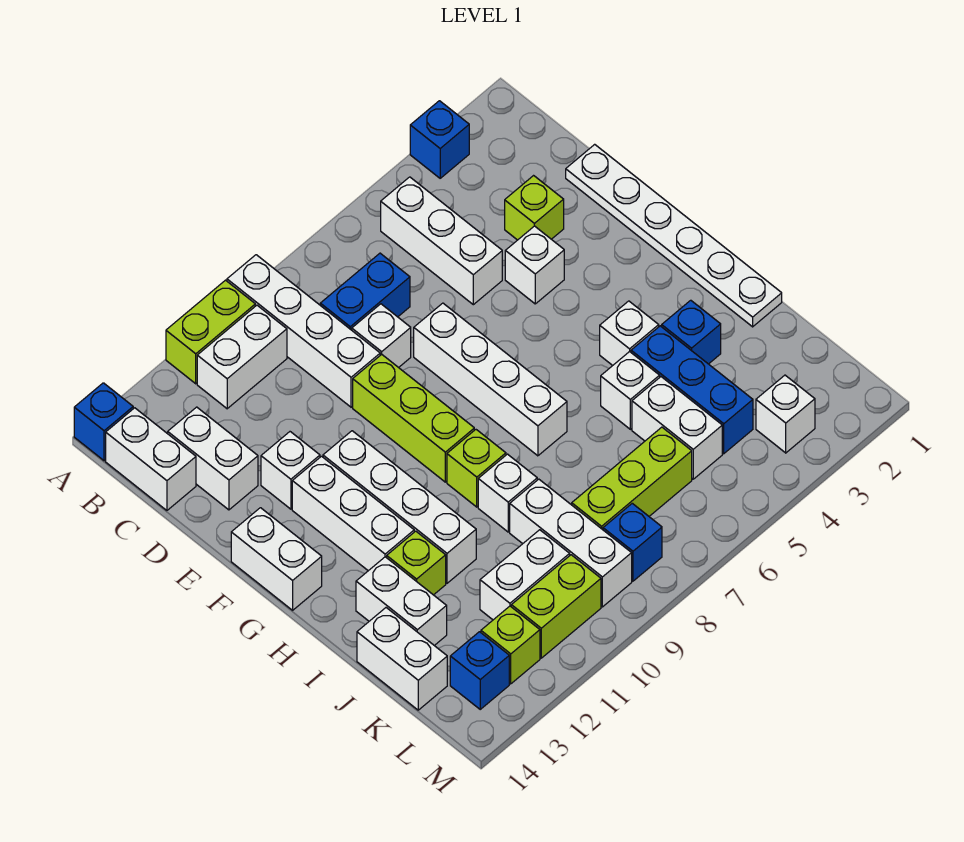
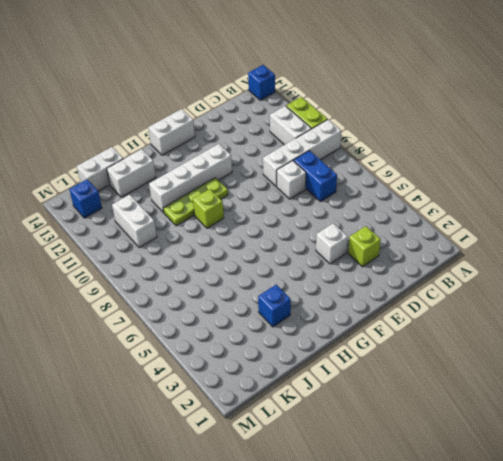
lime plate G10:I10 level 1 -> none
none -> blue brick A3 level 1
none -> white brick B5:D5 level 1
none -> white brick B14:C14 level 1
none -> white brick C13:D13 level 1

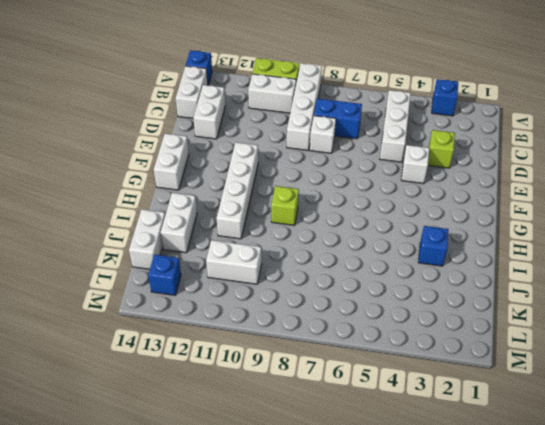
none -> white plate D1:I1 level 1
none -> white brick E7:H7 level 1
none -> lime brick E9:G9 level 1
none -> white brick E12 level 1

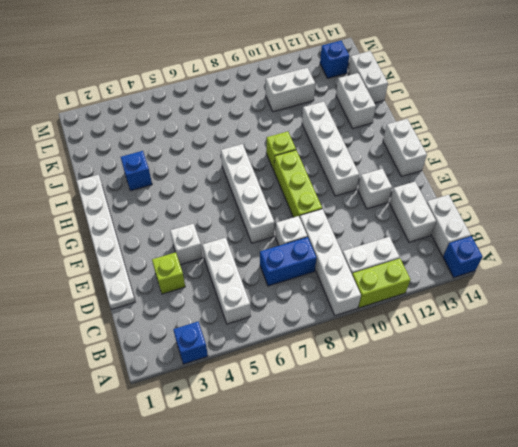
none -> white brick F12:H12 level 1
none -> white brick H4 level 1
none -> blue brick I4:K4 level 1
none -> white brick I5 level 1

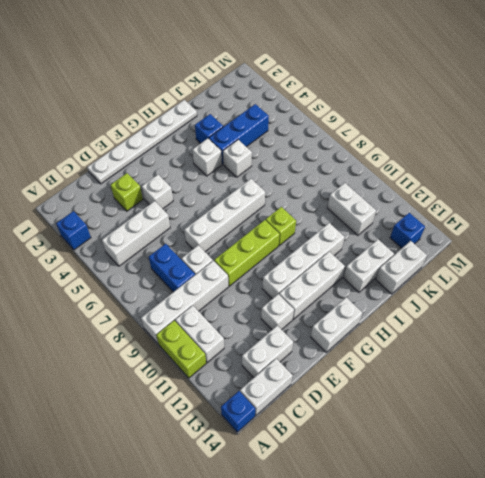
none -> white brick I9 level 1
none -> lime brick I12 level 1
none -> white brick J5:K5 level 1
none -> white brick J9:L9 level 1

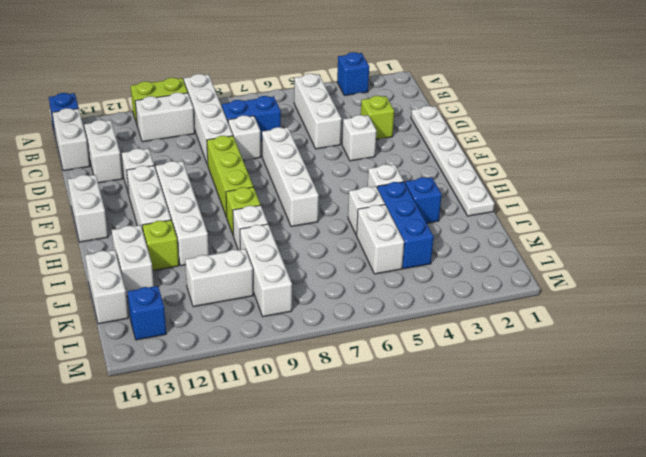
none -> lime brick K6:K8 level 1
none -> white brick L3 level 1
none -> blue brick L8 level 1
none -> lime brick L10:L11 level 1

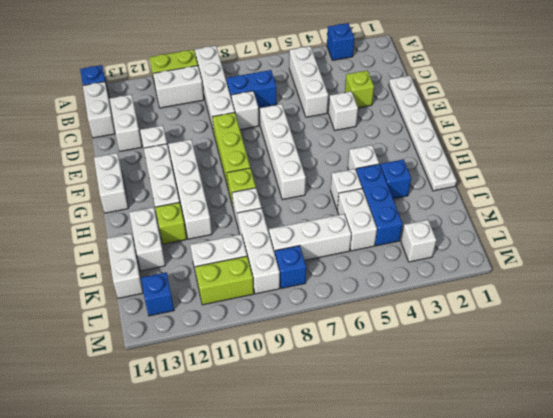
white brick K6:K8 level 1 -> lime brick K6:K8 level 1
none -> lime brick L12 level 1

